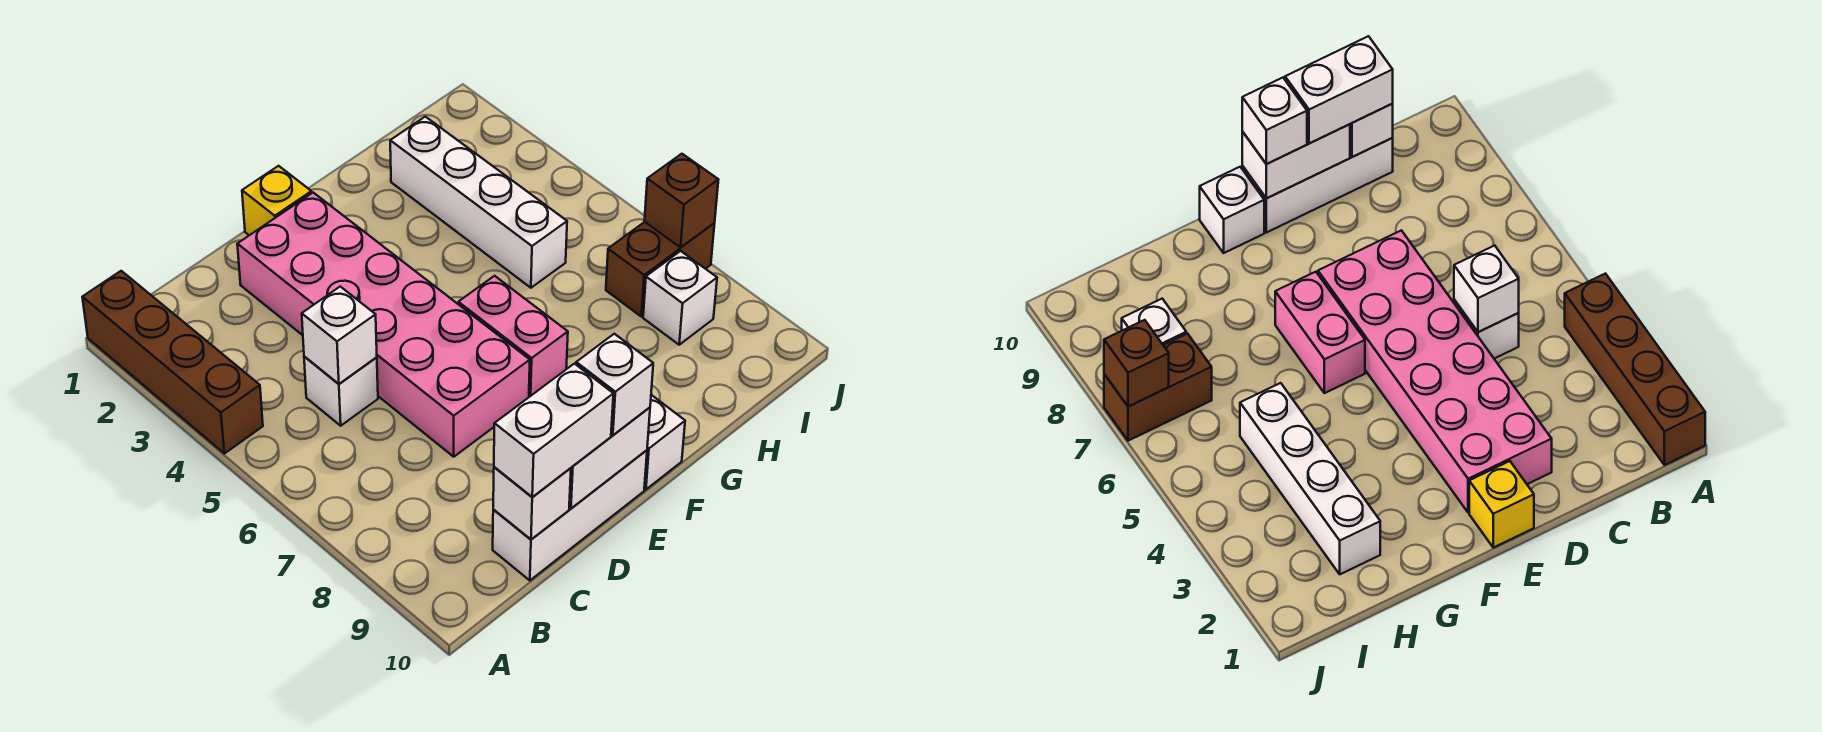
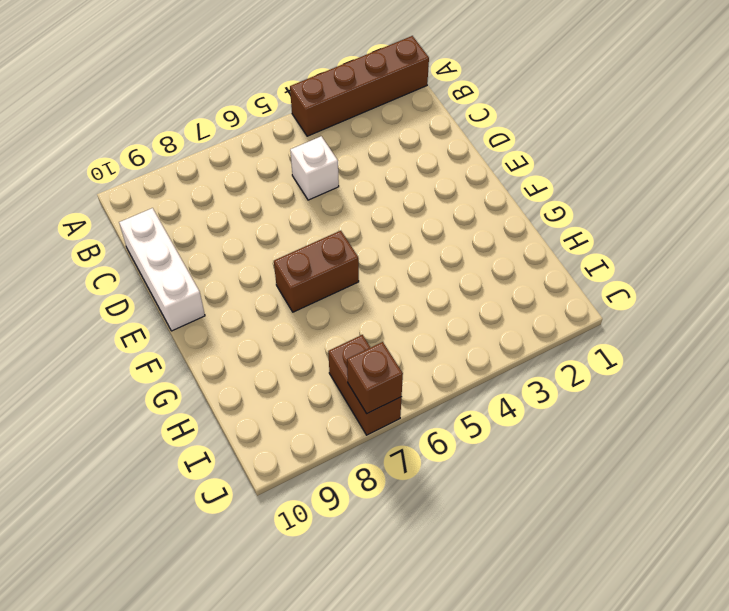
brown brick F6:F7 level 1 -> pink brick F6:F7 level 1
none -> pink brick D2:E7 level 1
none -> yellow brick E1 level 1
none -> white brick F10 level 1

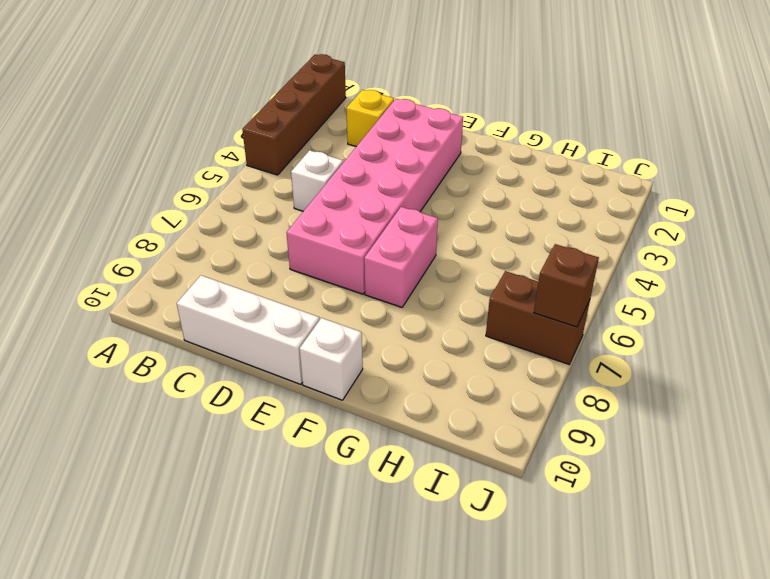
yellow brick C2 level 1 -> yellow brick E1 level 1
none -> white brick H2:H5 level 1
none -> white brick I8 level 1
none -> white brick C5 level 2

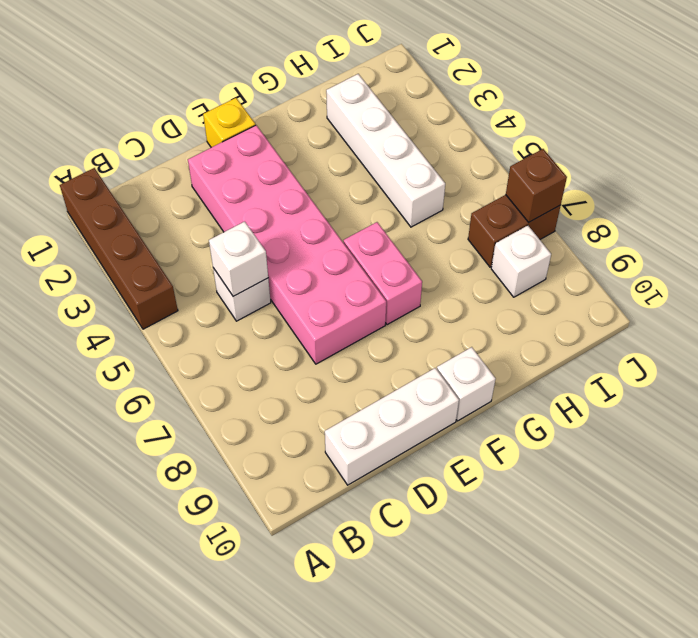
none -> white brick C10 level 2
none -> white brick D10:E10 level 2
none -> white brick C10:D10 level 3

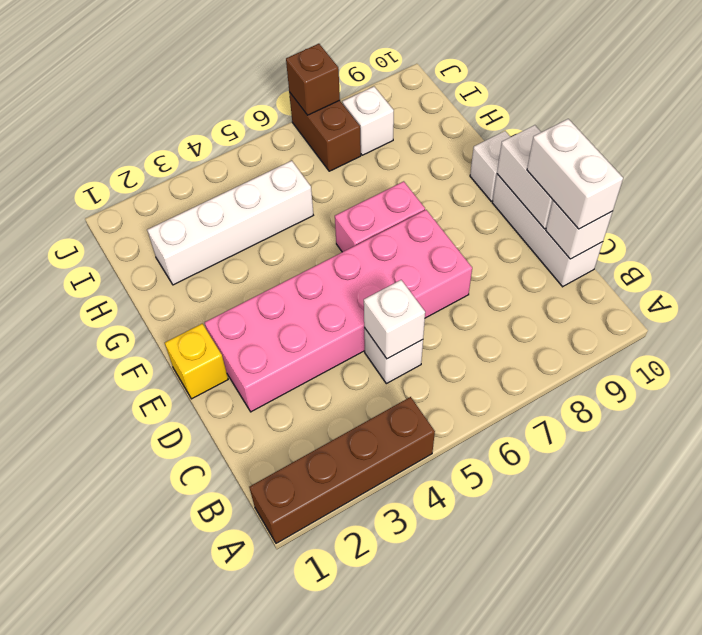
none -> white brick E10 level 3

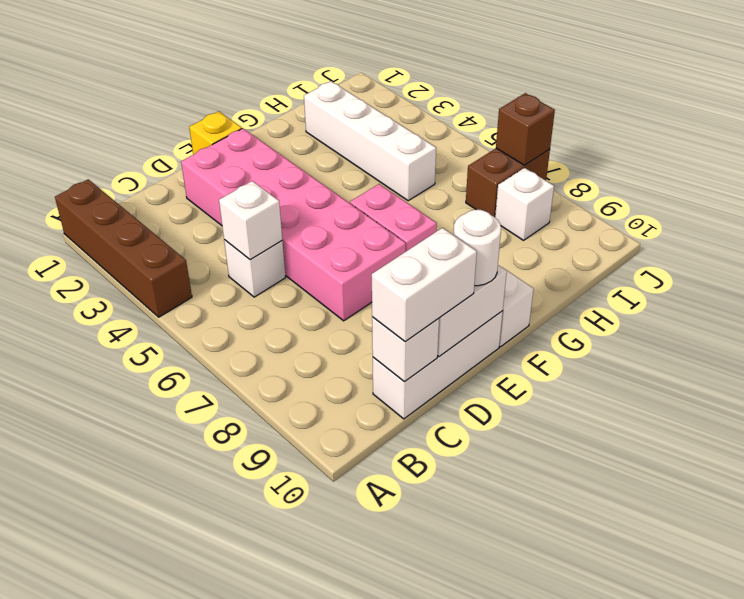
white round brick E10 level 3 -> white brick E10 level 3

